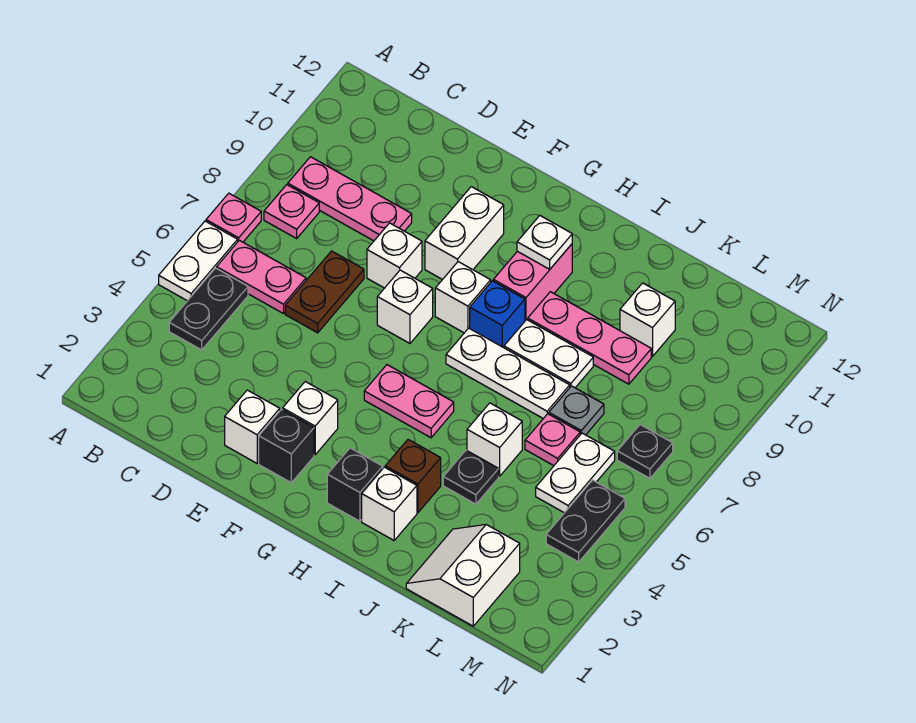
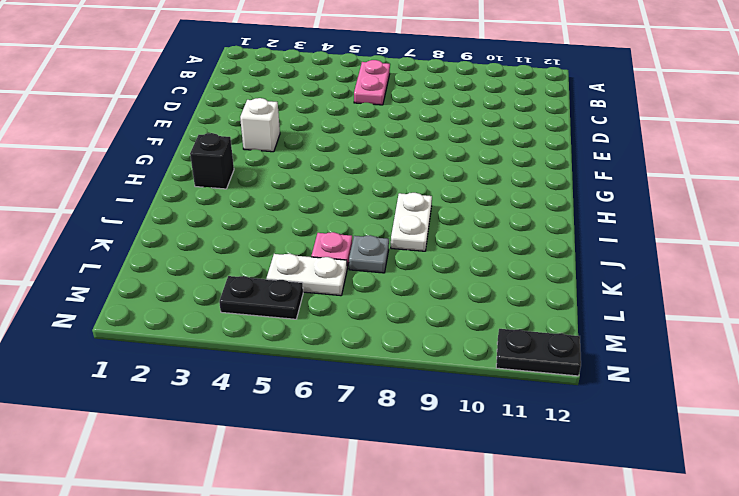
black plate N11:N12 level 1 -> black plate B4:B5 level 1
none -> white plate A5:A6 level 1
none -> pink plate A7 level 1
none -> pink plate B8 level 1
none -> pink plate B9:D9 level 1

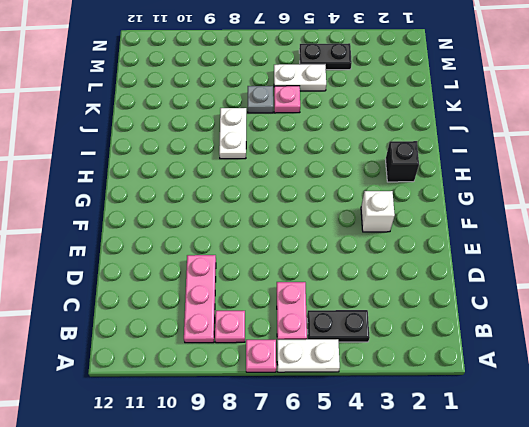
none -> brown plate D6:D7 level 1
none -> white brick E2 level 1
none -> white brick E8 level 1
none -> black brick F2 level 1

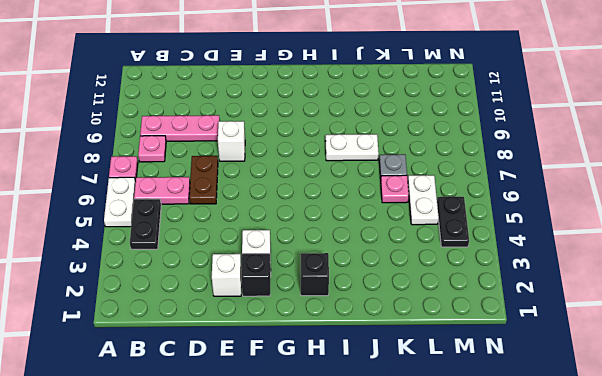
none -> white brick F7 level 1
none -> white brick F9:F10 level 1
none -> pink plate G5:H5 level 1
none -> white brick G8 level 1

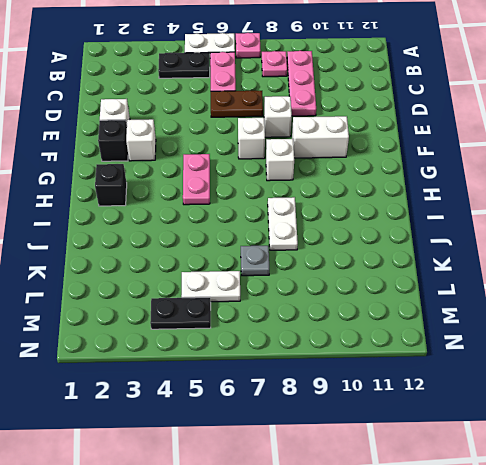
none -> white plate H7:J7 level 1
none -> blue brick H8 level 1
none -> pink brick H9:H10 level 1
none -> white brick I2 level 1

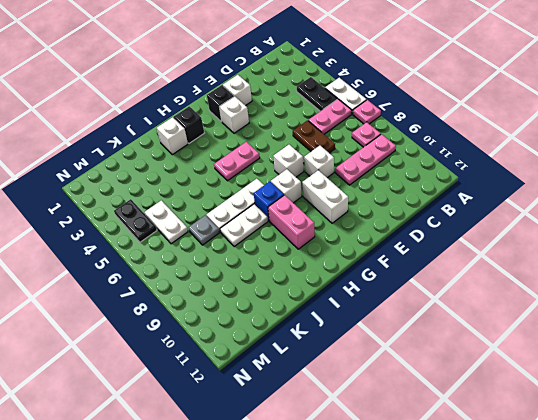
none -> brown brick I3 level 1
none -> pink plate I9:K9 level 1
none -> black plate J4 level 1
none -> white brick J5 level 1

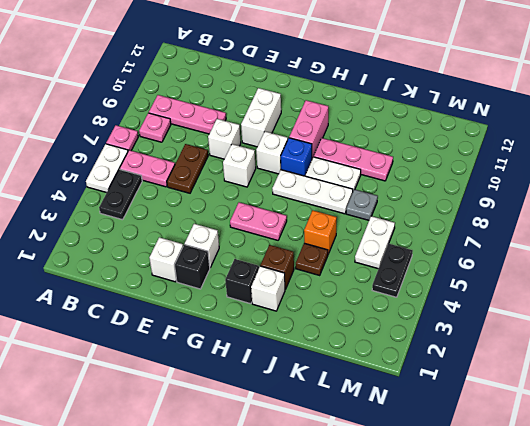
brown plate J4 level 1 -> black plate J4 level 1
orange brick J5 level 1 -> white brick J5 level 1
none -> white slope K1:L2 level 1 top L
none -> pink plate K6 level 1
none -> white brick K10 level 1
none -> black plate M7 level 1

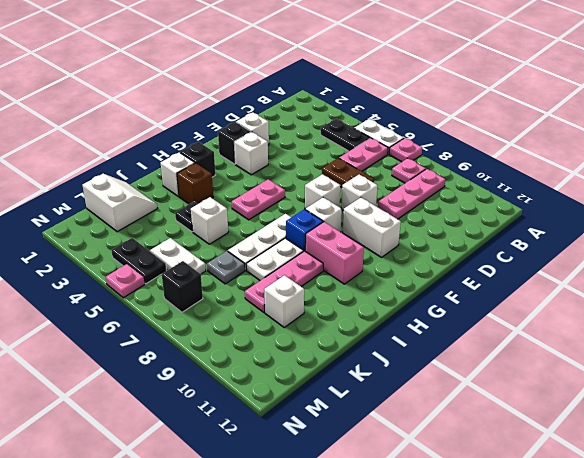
black brick M7 level 1 -> black plate M7 level 1
pink plate N5 level 1 -> pink plate K6 level 1
none -> white plate H10 level 2

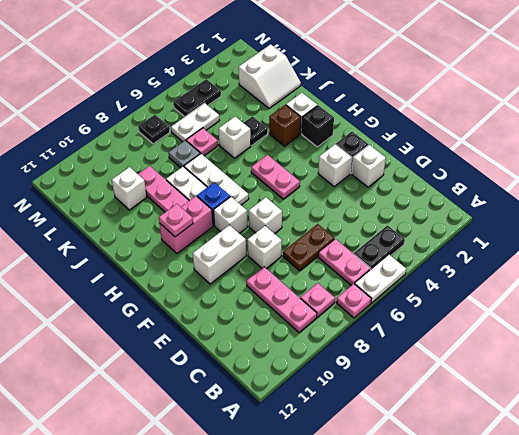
pink plate H10 level 2 -> white plate H10 level 2

